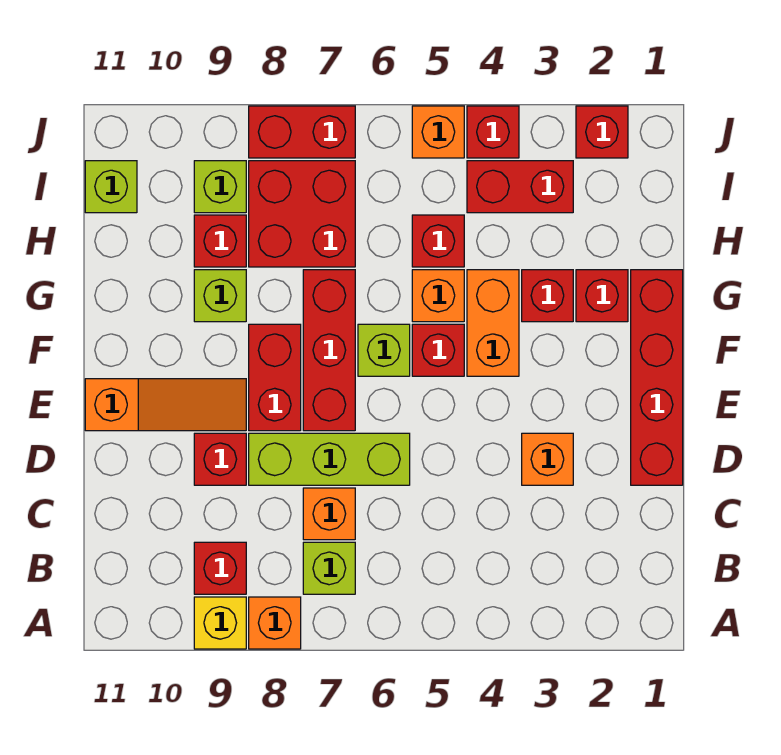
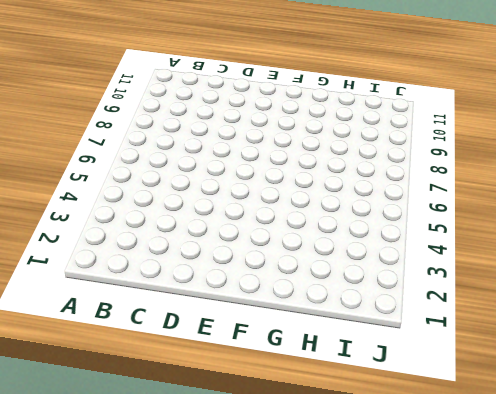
none -> orange brick A8 level 1
none -> yellow brick A9 level 1
none -> lime brick B7 level 1

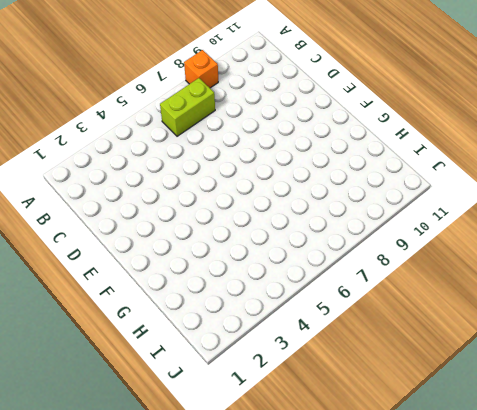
lime brick B6:B7 level 1 -> lime brick B7 level 1
none -> yellow brick A9 level 1
none -> red brick B9 level 1
none -> orange brick C7 level 1

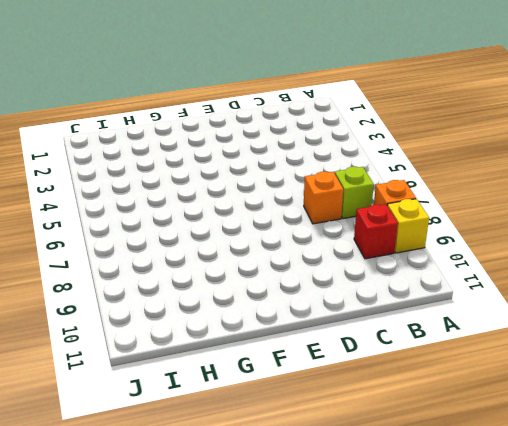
none -> red brick D1:G1 level 1
none -> orange brick D3 level 1
none -> lime brick D6:D8 level 1

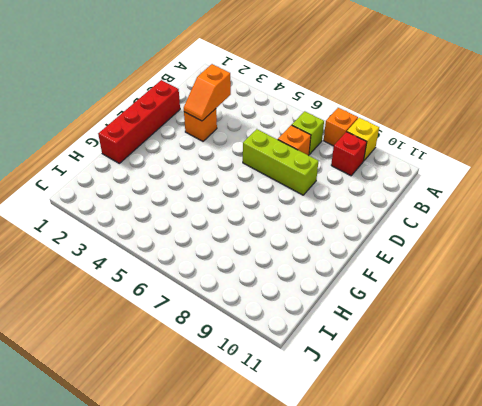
orange slope C3:D3 level 2 top C -> none
none -> red brick D9 level 1
none -> red brick E7:G7 level 1
none -> red brick E8:F8 level 1

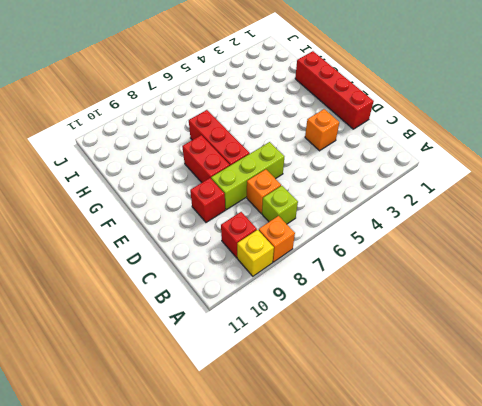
none -> orange slope E9:E11 level 1 top 11
none -> orange brick F4:G4 level 1
none -> red brick F5 level 1

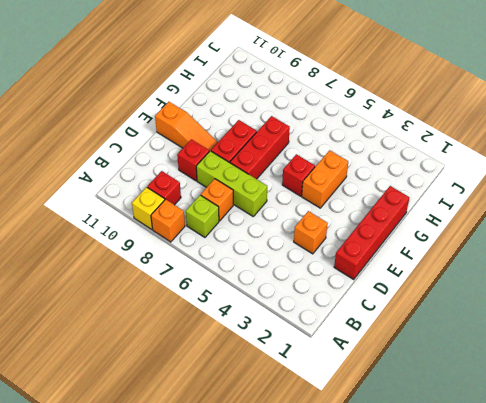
none -> lime brick F6 level 1
none -> red brick G2 level 1
none -> red brick G3 level 1

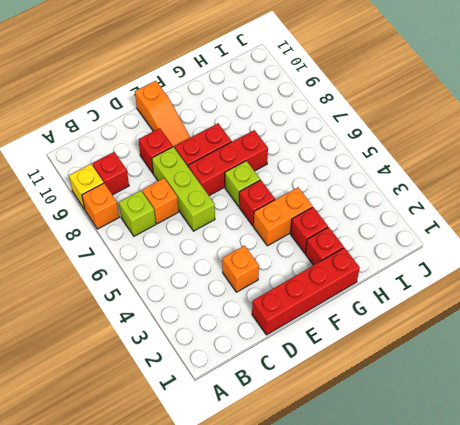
none -> orange brick G5 level 1
none -> lime brick G9 level 1
none -> red brick H5 level 1

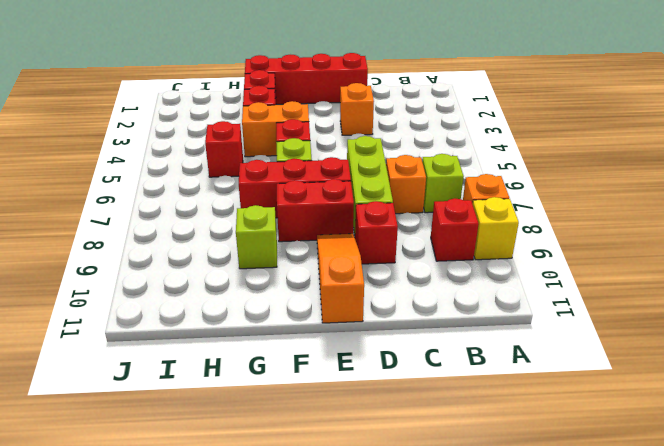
none -> orange brick G5 level 1
none -> red brick H7:I8 level 1
none -> red brick H9 level 1

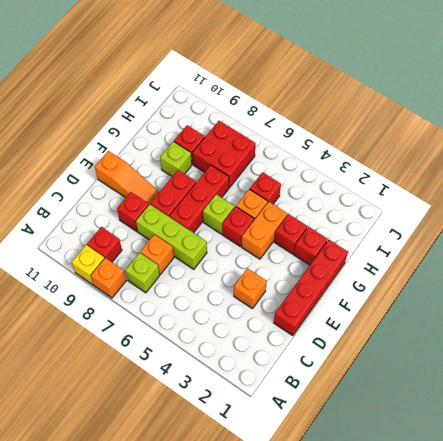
none -> red brick I3:I4 level 1
none -> lime brick I9 level 1
none -> lime brick I11 level 1

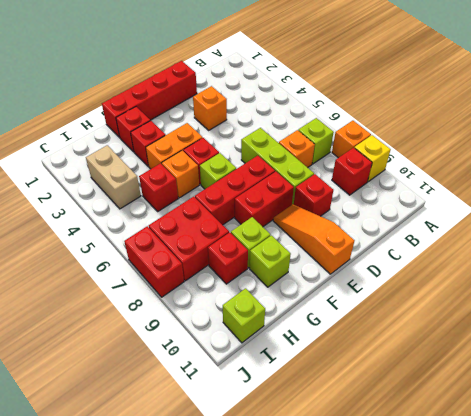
lime brick G10 level 1 -> lime brick I9 level 1
tan brick I3:I4 level 1 -> red brick I3:I4 level 1
none -> red brick J2 level 1
none -> red brick J4 level 1
none -> orange brick J5 level 1

